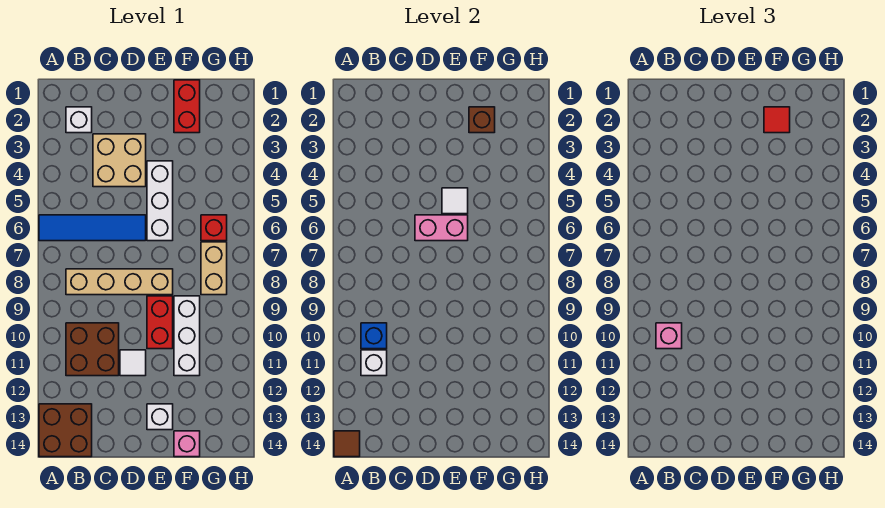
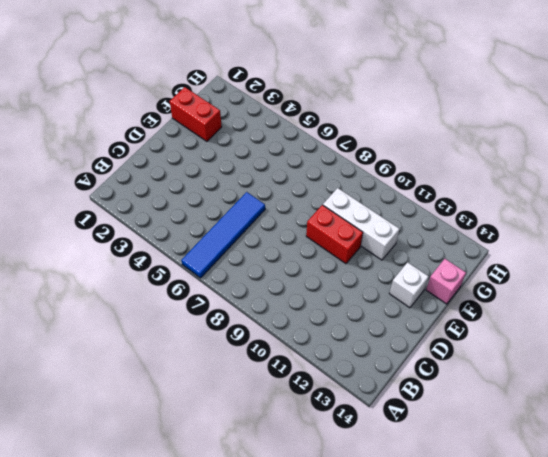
none -> brown brick A13:B14 level 1
none -> white brick B2 level 1
none -> tan brick B8:E8 level 1

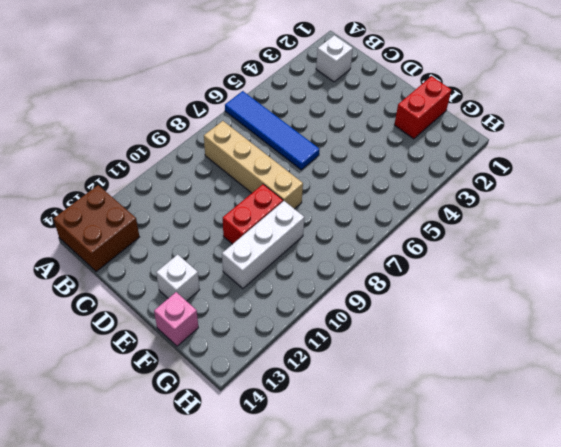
none -> brown brick B10:C11 level 1
none -> tan brick C3:D4 level 1
none -> white tile D11 level 1

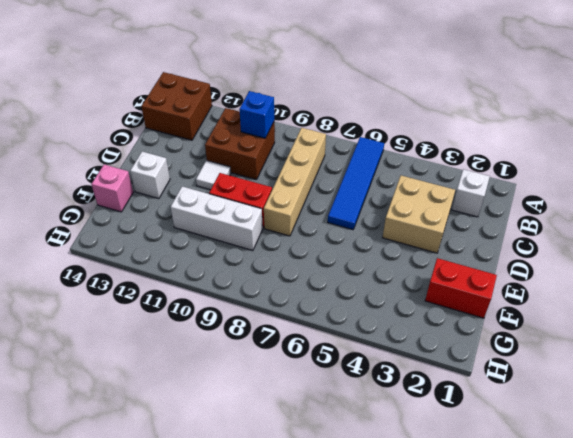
none -> white brick E4:E6 level 1
none -> red brick G6 level 1
none -> tan brick G7:G8 level 1

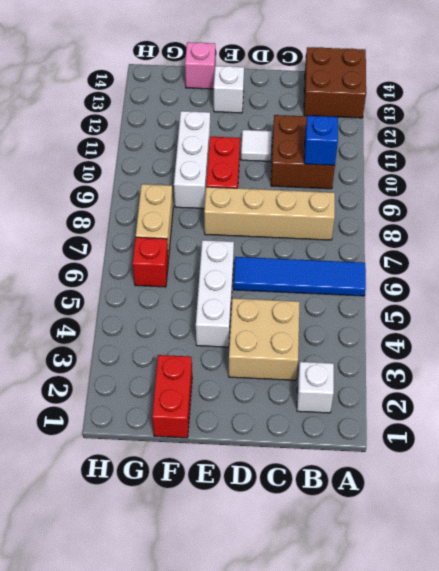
none -> brown tile A14 level 2
none -> white brick B11 level 2
none -> pink brick D6:E6 level 2

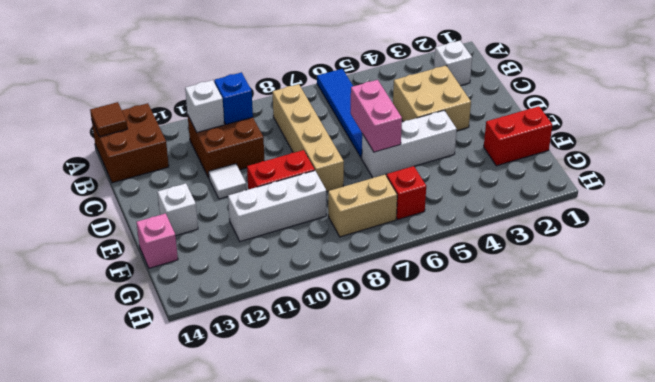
none -> white tile E5 level 2
none -> brown brick F2 level 2
none -> pink brick B10 level 3

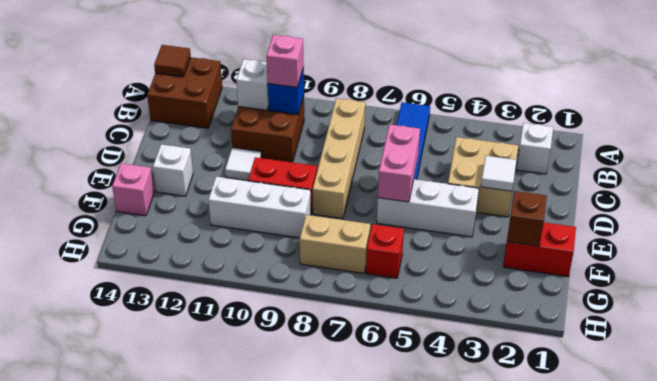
white tile D3 level 2 -> white tile E5 level 2
none -> red tile F2 level 3

